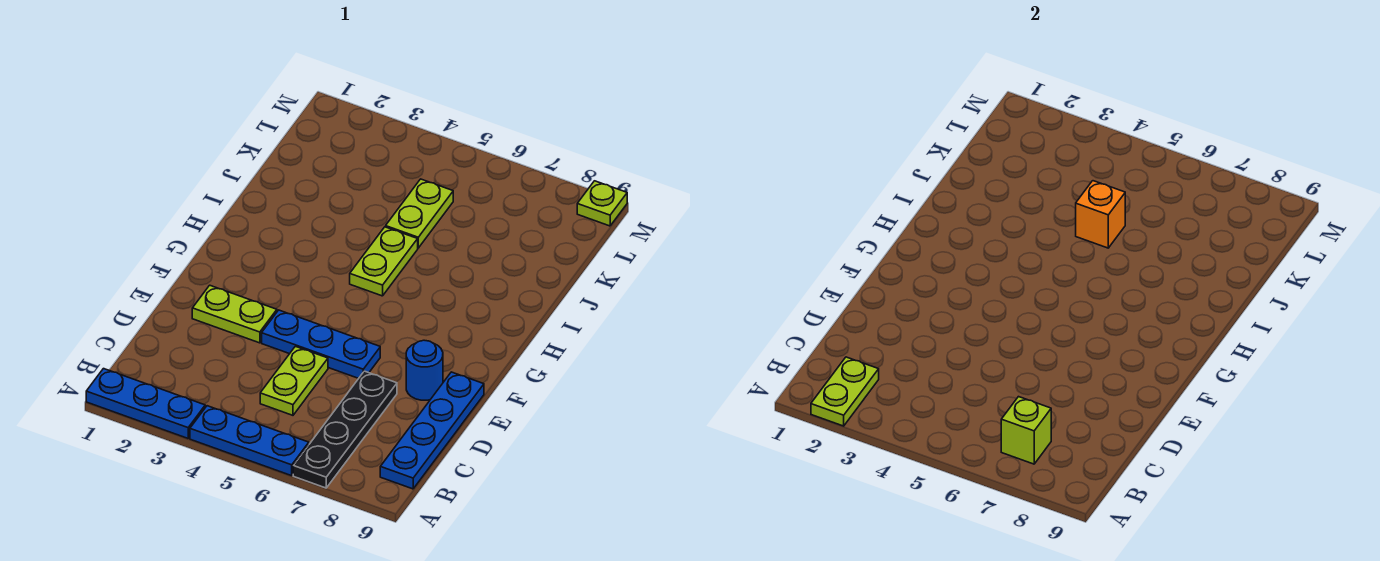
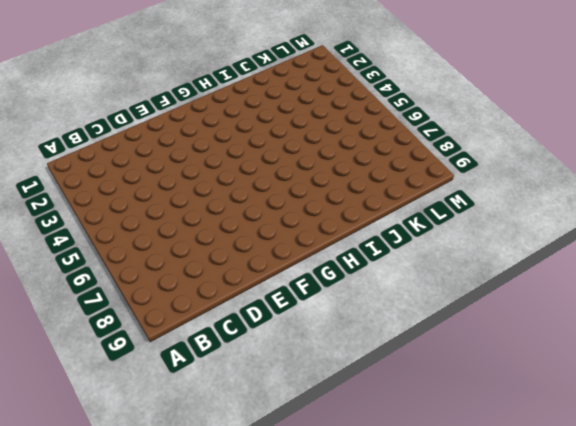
none -> blue plate A1:A3 level 1
none -> blue plate A4:A6 level 1
none -> black plate A7:D7 level 1

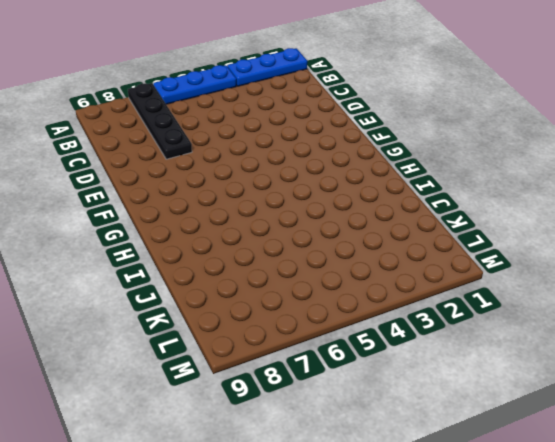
none -> blue plate B9:E9 level 1
none -> lime plate C5:D5 level 1
none -> lime plate E2:E3 level 1

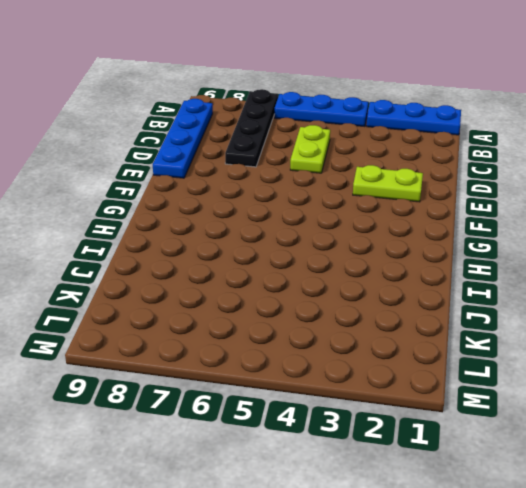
none -> blue plate E4:E6 level 1
none -> blue round brick E8 level 1
none -> lime plate H5:I5 level 1

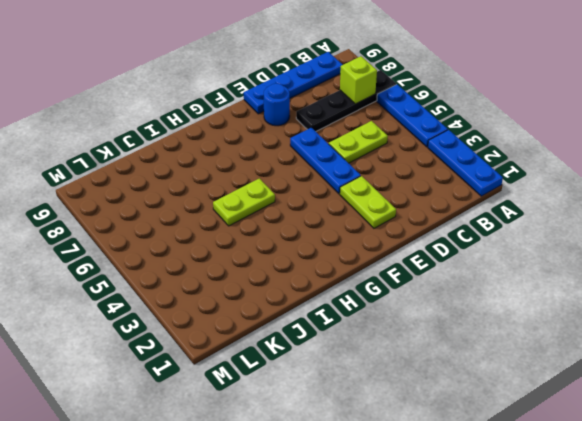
none -> lime plate J5:K5 level 1
none -> lime plate M9 level 1
none -> lime plate A2:B2 level 2

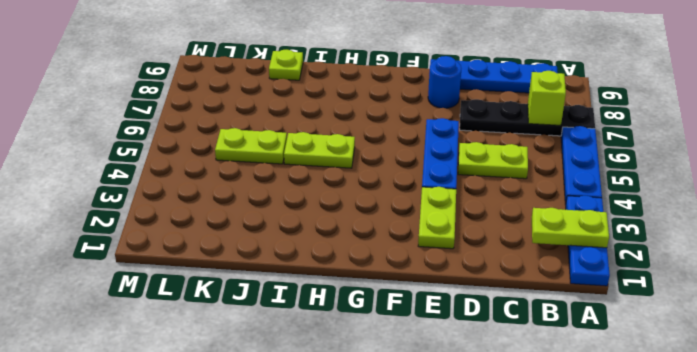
lime plate J9 level 1 -> lime plate M9 level 1
none -> orange brick J5 level 2

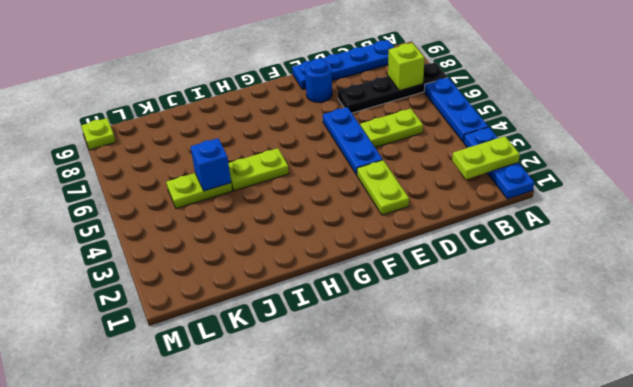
blue brick J5 level 2 -> orange brick J5 level 2

